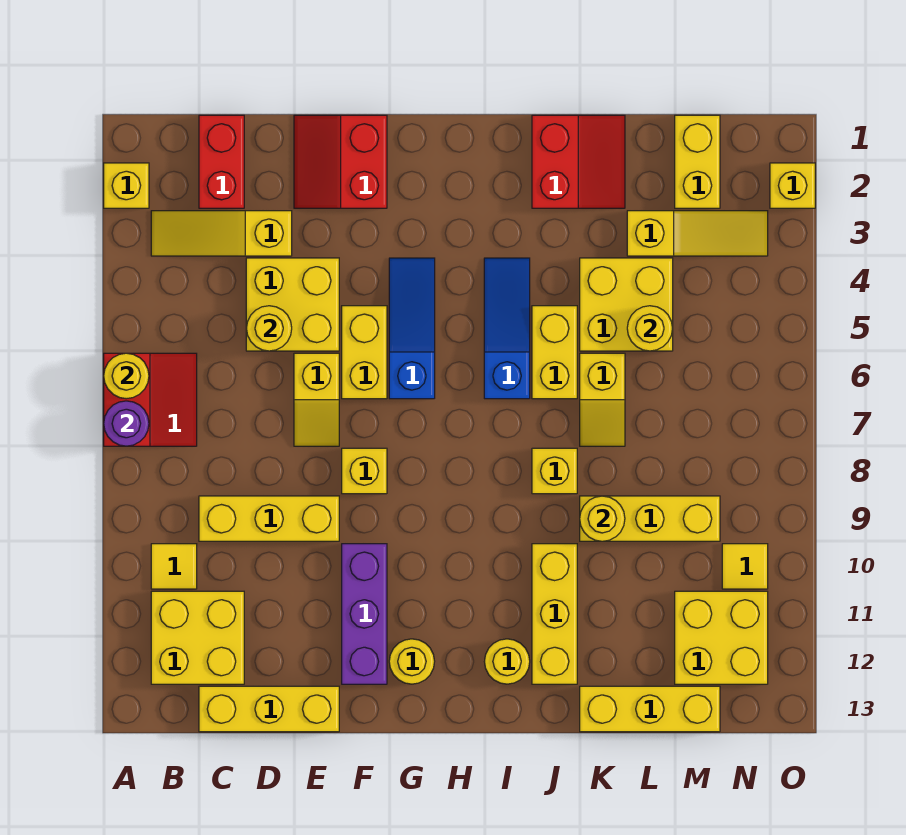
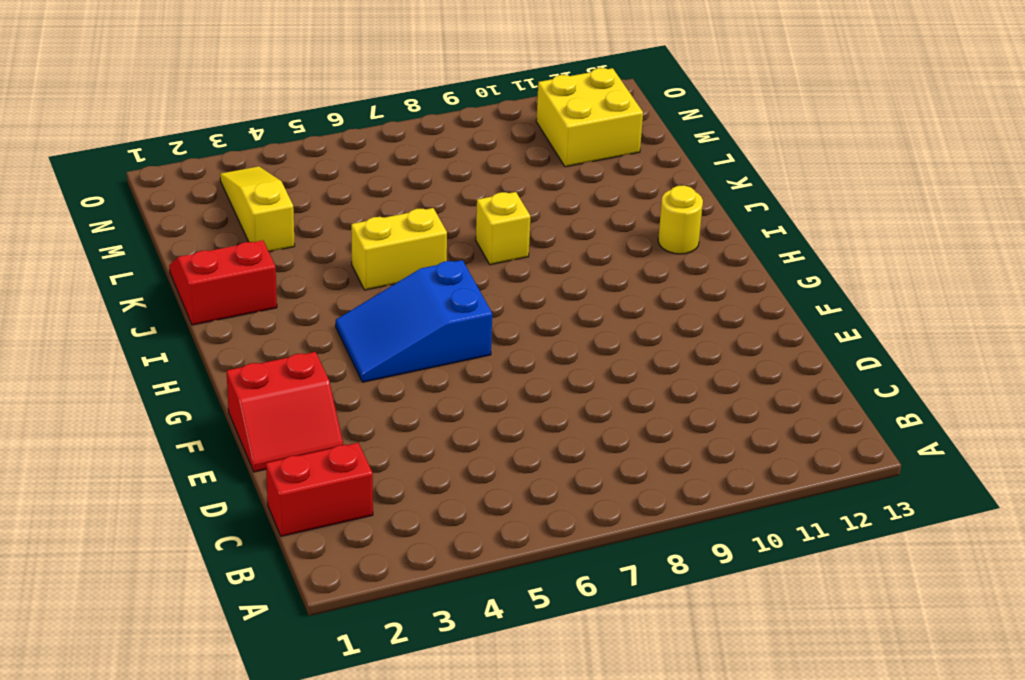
blue slope G4:H6 level 1 top 6 -> blue slope G4:G6 level 1 top 6
none -> yellow brick A2 level 1
none -> red slope A6:B7 level 1 top A
none -> yellow slope B3:D3 level 1 top D
none -> yellow tile B10 level 1

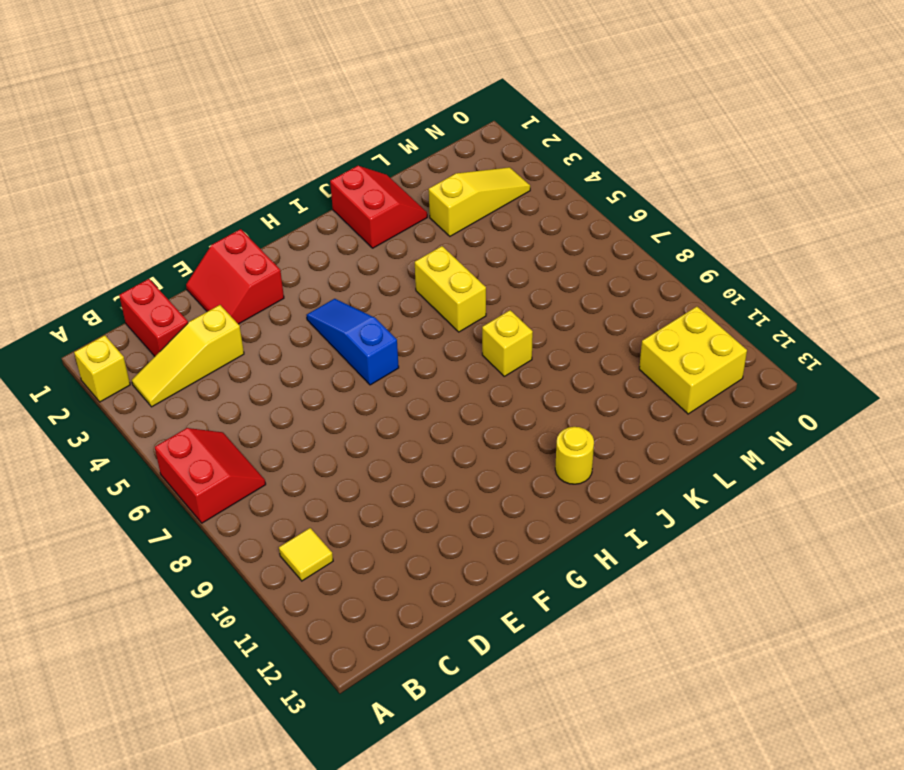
none -> yellow brick B11:C12 level 1
none -> yellow brick C9:E9 level 1
none -> yellow brick C13:E13 level 1
none -> yellow brick D4:E5 level 1

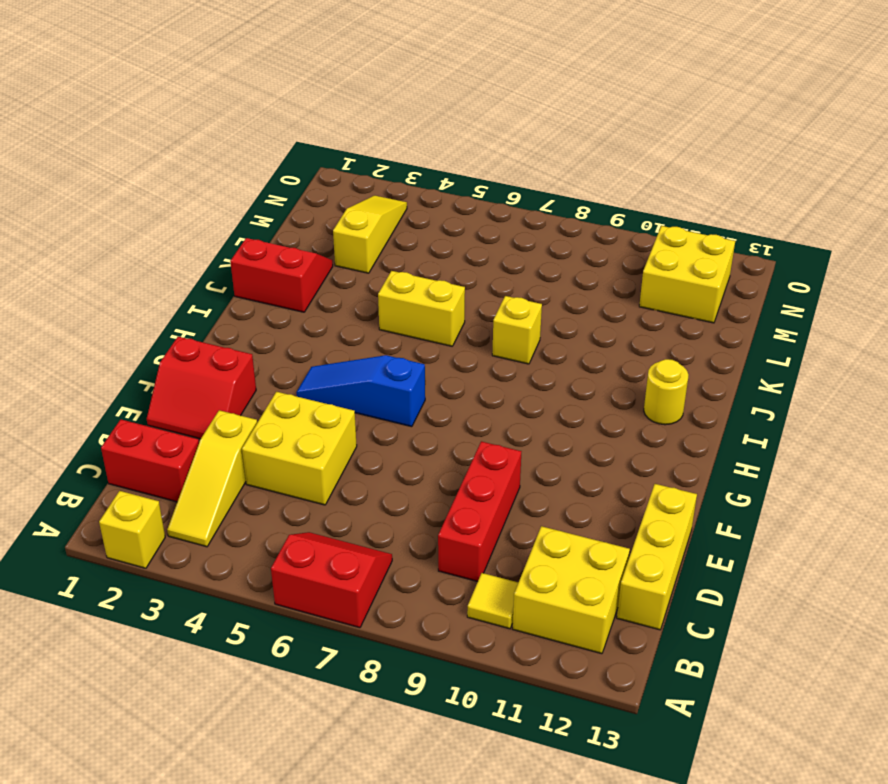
red brick C9:E9 level 1 -> yellow brick C9:E9 level 1
none -> yellow slope E6:E7 level 1 top 6
none -> yellow brick F5:F6 level 1
none -> yellow brick F8 level 1
none -> purple brick F10:F12 level 1

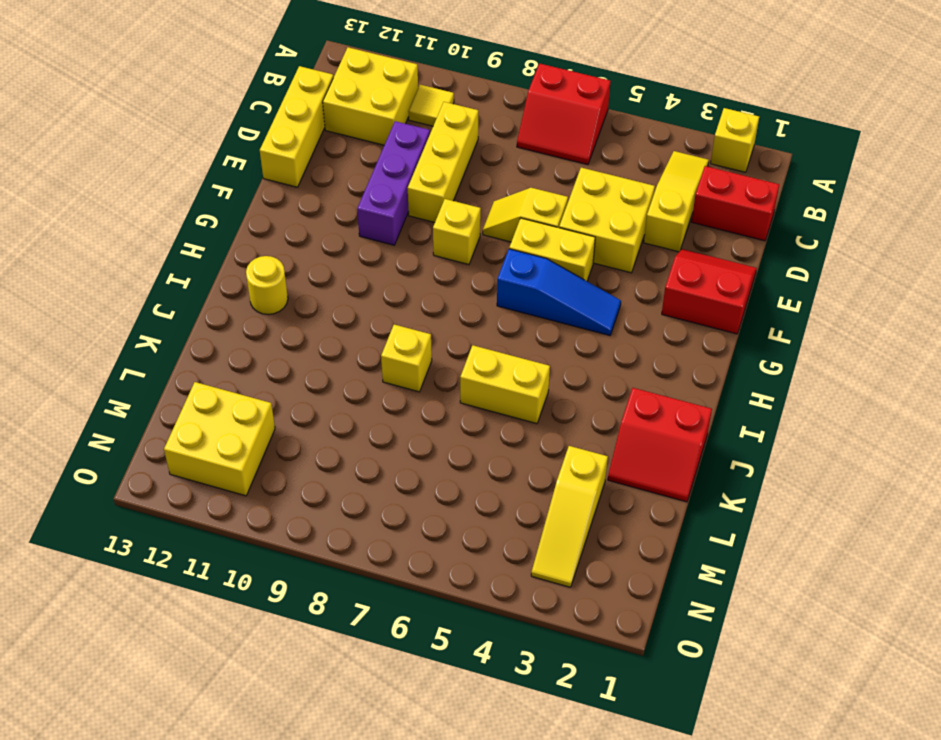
purple brick D10:F10 level 1 -> purple brick F10:F12 level 1
none -> yellow round brick G12 level 1
none -> blue slope I4:I6 level 1 top 6
none -> yellow brick J10:J12 level 1
none -> yellow brick K4:L5 level 1

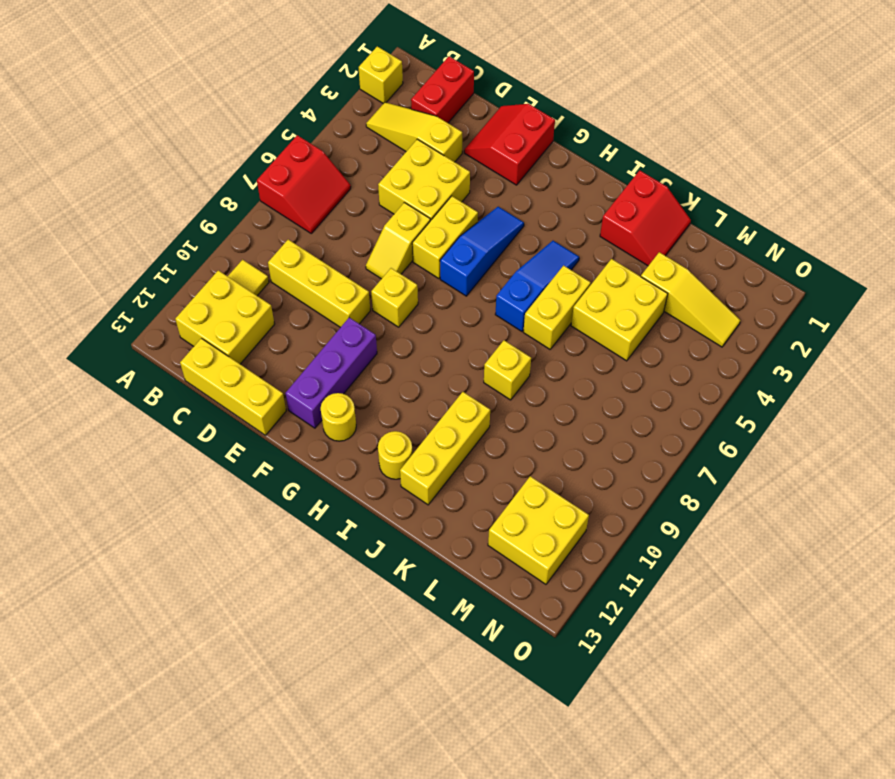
none -> yellow slope K6:K7 level 1 top 6
none -> yellow brick K9:M9 level 1
none -> yellow brick K13:M13 level 1
none -> yellow brick M1:M2 level 1

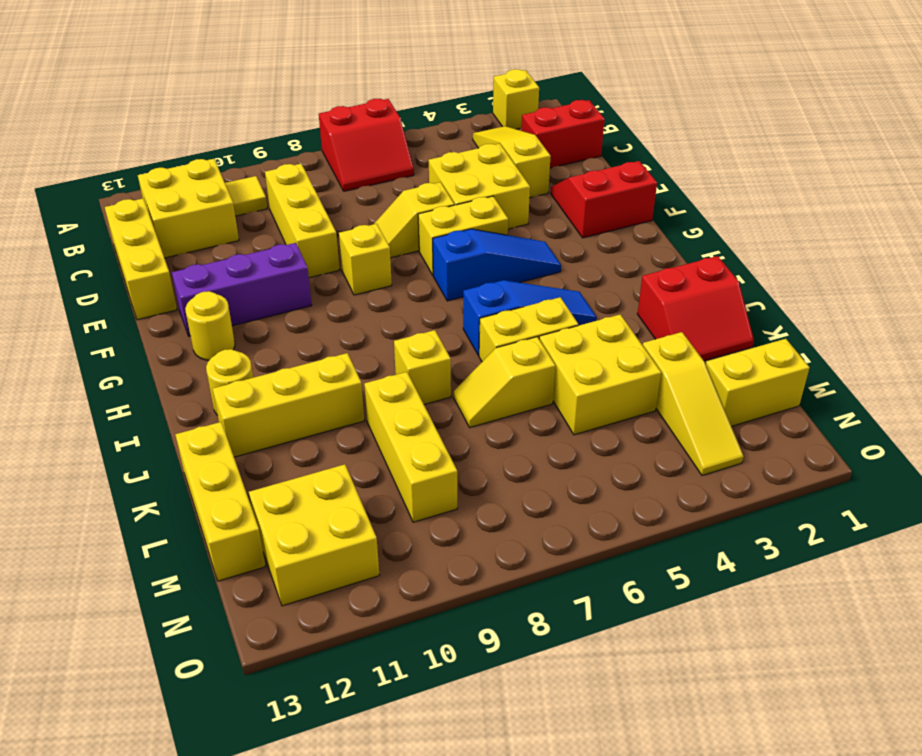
none -> yellow tile N10 level 1
none -> yellow brick O2 level 1
none -> yellow round brick A6 level 2
none -> purple round brick A7 level 2

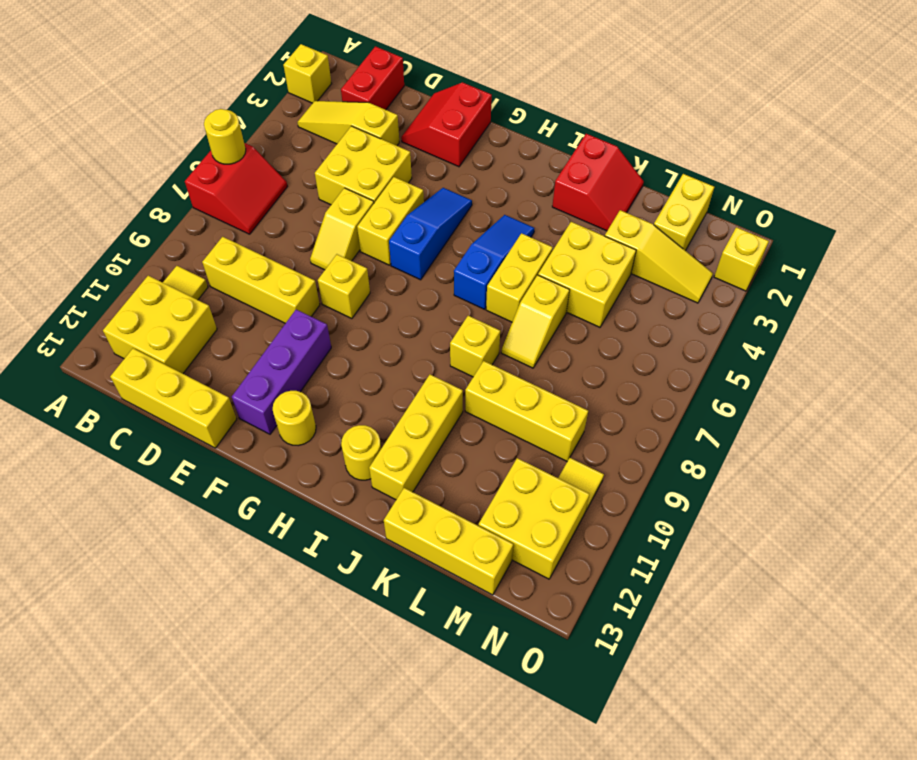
none -> purple round brick A7 level 2
none -> yellow round brick D5 level 2
none -> yellow round brick K9 level 2
none -> yellow round brick L5 level 2

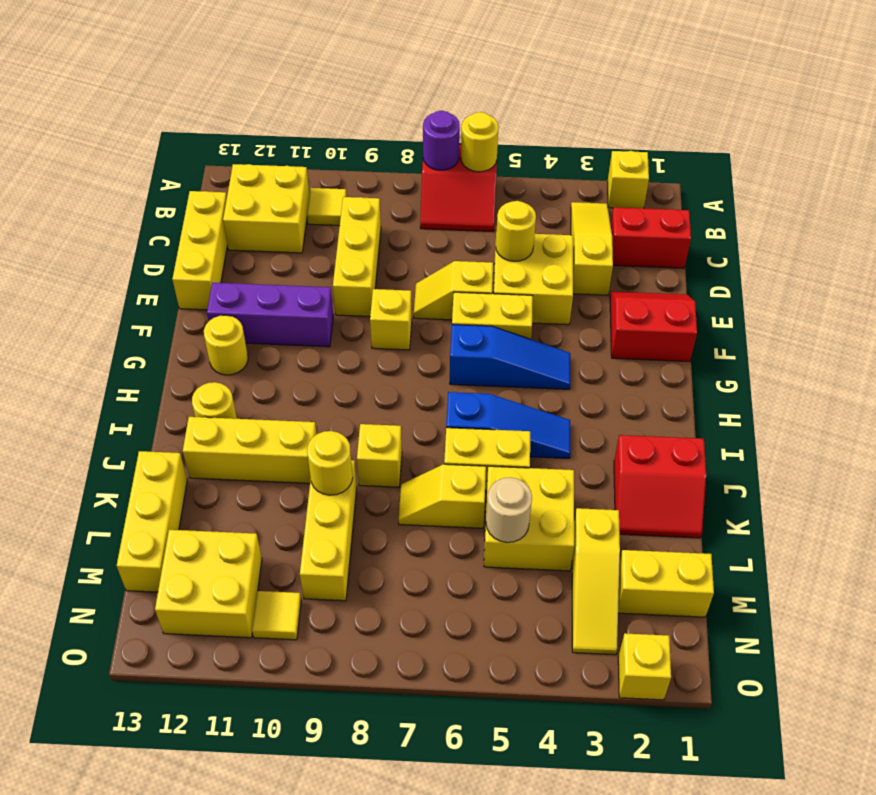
tan round brick L5 level 2 -> yellow round brick L5 level 2

